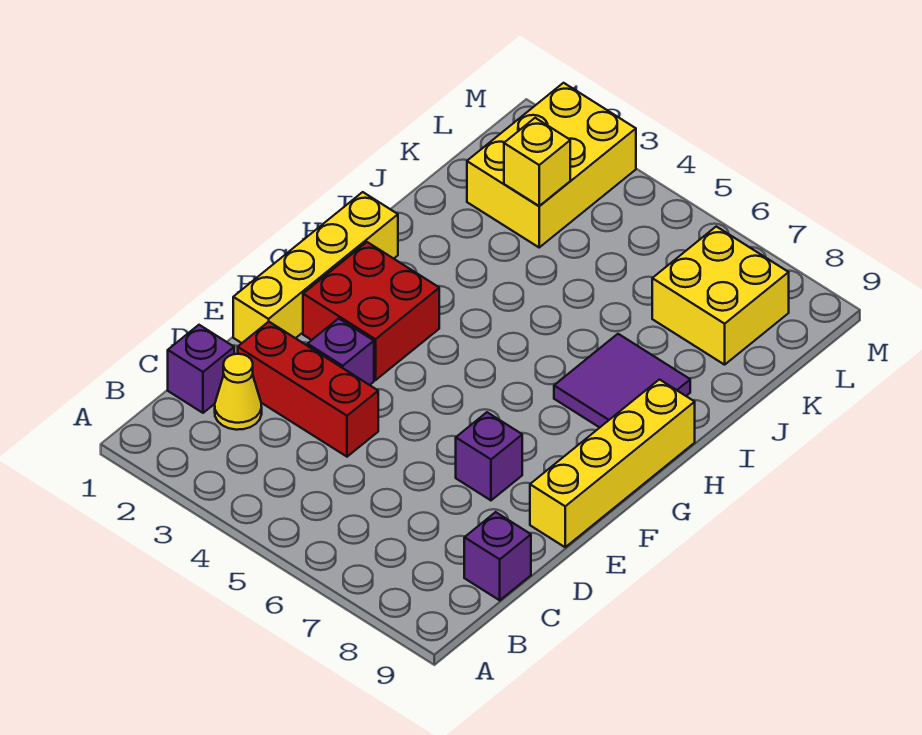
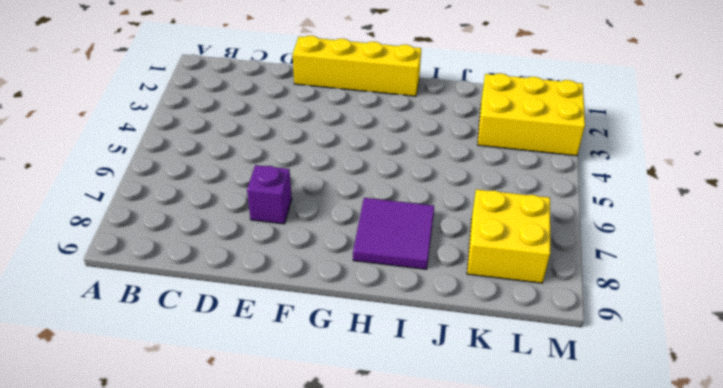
none -> purple brick C1 level 1
none -> yellow cone C2 level 1
none -> purple brick C9 level 1

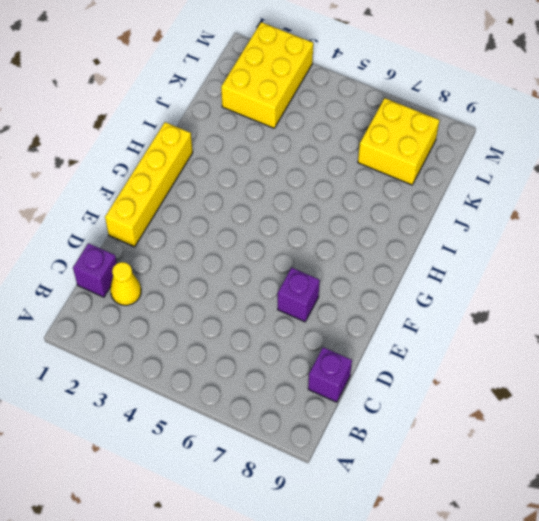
none -> red brick D2:D4 level 1
none -> purple brick E3 level 1
none -> yellow brick E9:H9 level 1

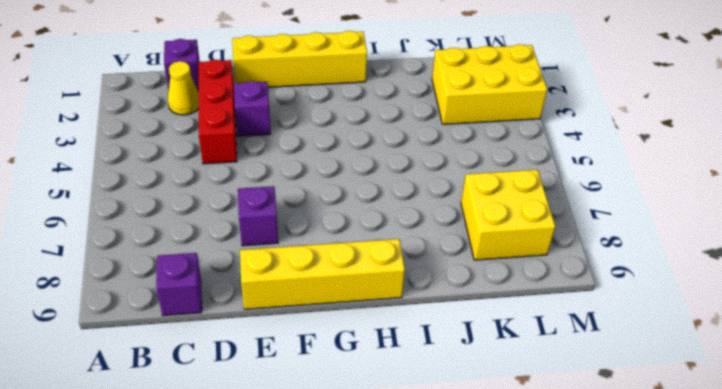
none -> red brick F2:G3 level 1
none -> purple tile H7:I8 level 1
none -> yellow brick K3 level 2

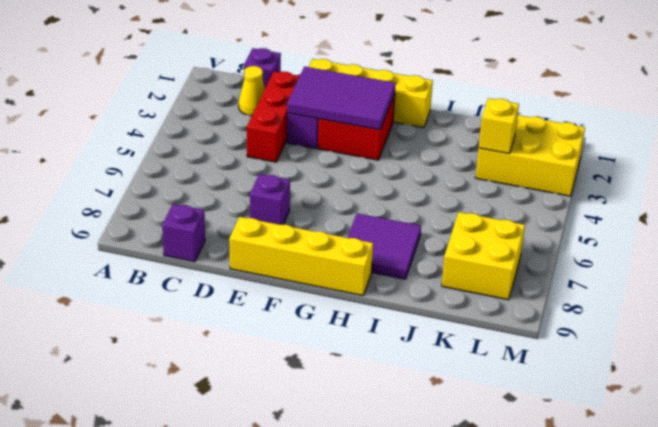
purple tile E2:G3 level 2 -> none

